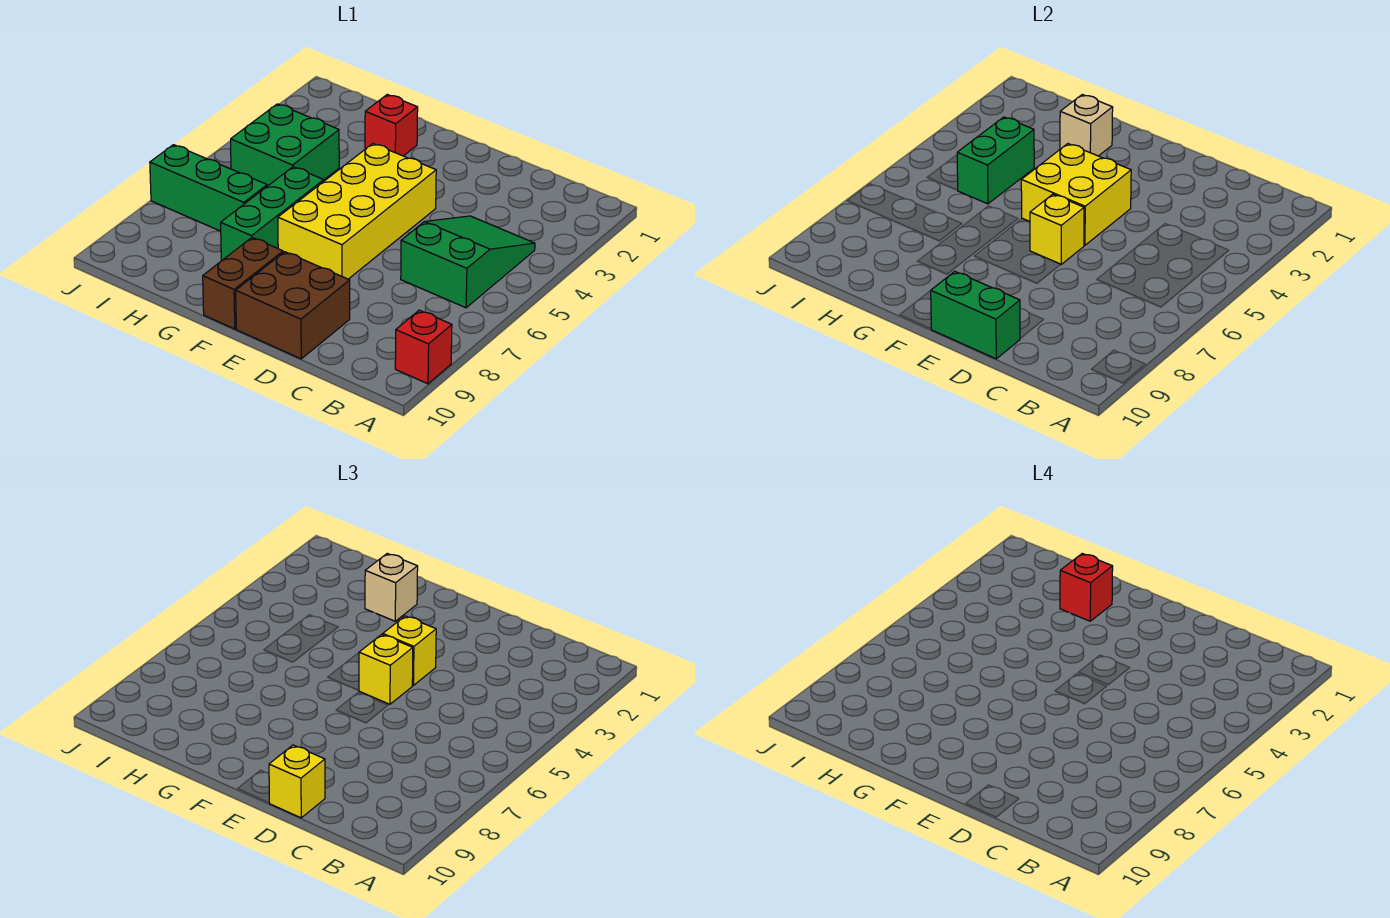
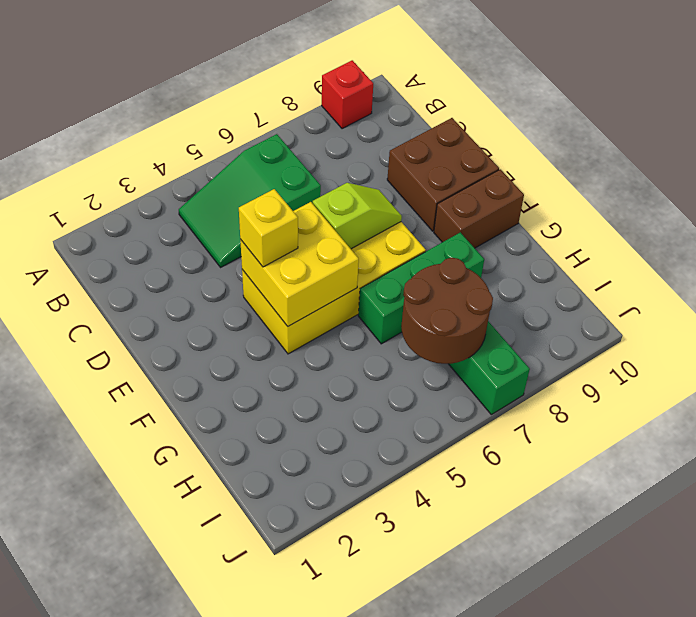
lime slope E6:E7 level 2 top 6 -> yellow brick E6 level 2
brown round brick H6:I7 level 2 -> none
none -> red brick G2 level 1
none -> green brick H4:I5 level 1
none -> green brick D10:E10 level 2

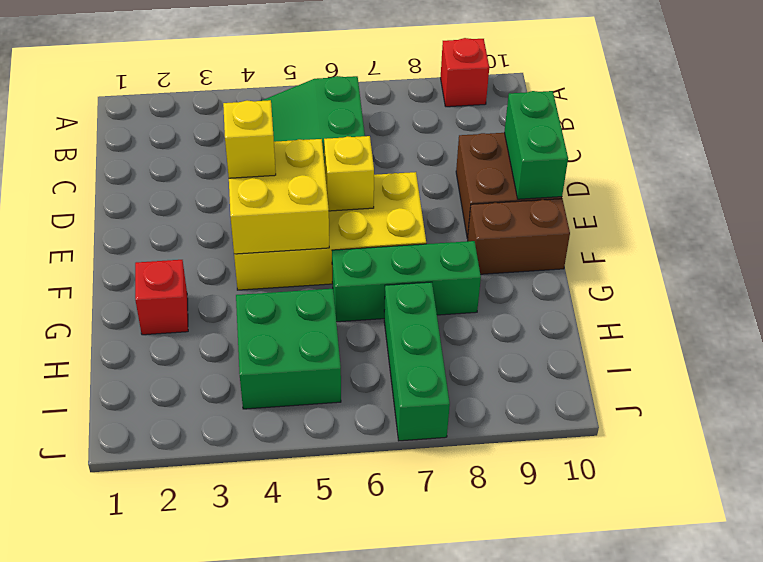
none -> tan brick G2 level 2
none -> green brick H4:H5 level 2
none -> yellow brick D10 level 3

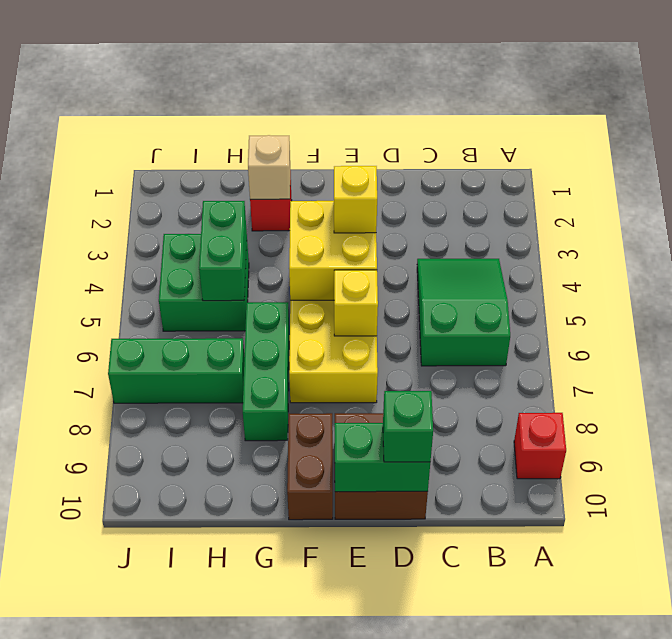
green brick D10 level 3 -> yellow brick D10 level 3
none -> yellow brick E5 level 3
none -> tan brick G2 level 3
none -> red brick G2 level 4

